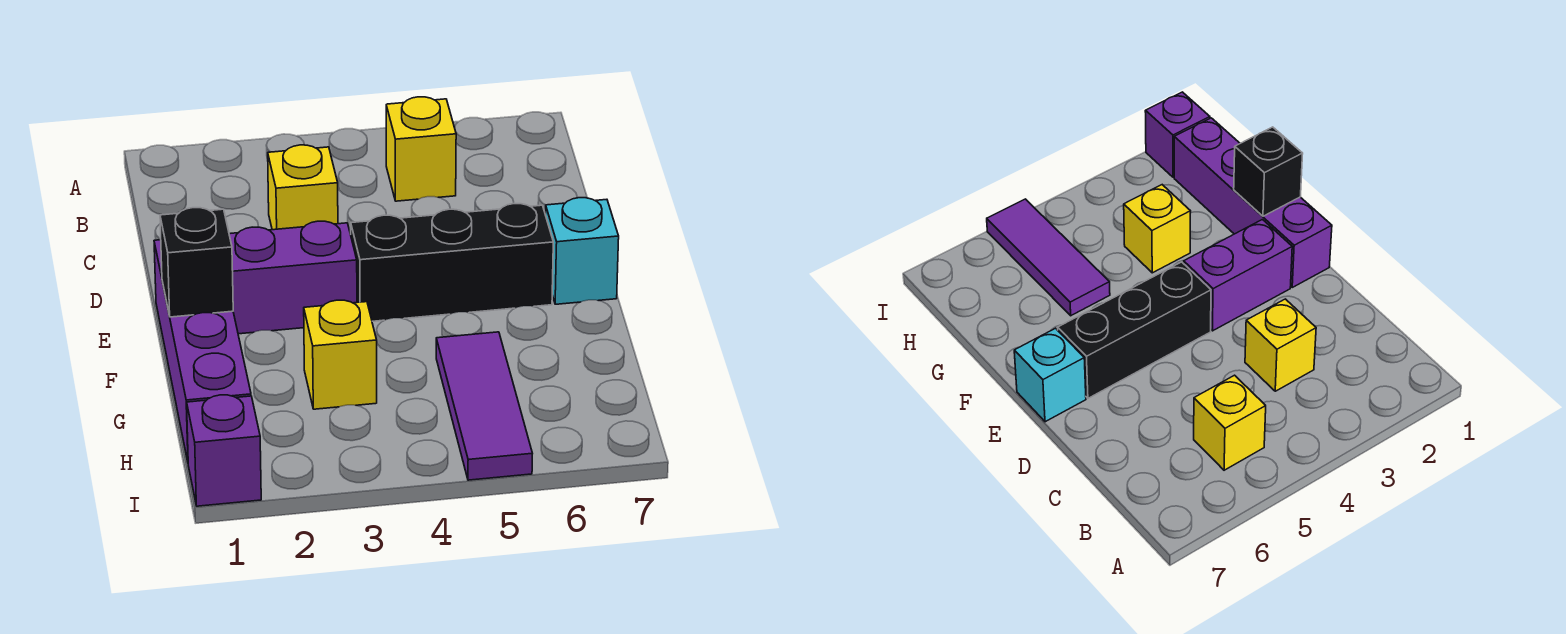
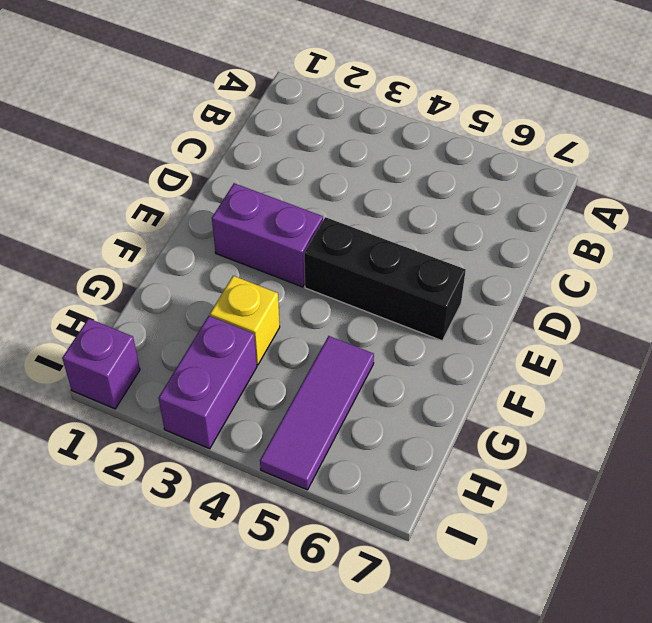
purple brick H3:I3 level 1 -> none
none -> yellow brick B5 level 1
none -> yellow brick C3 level 1

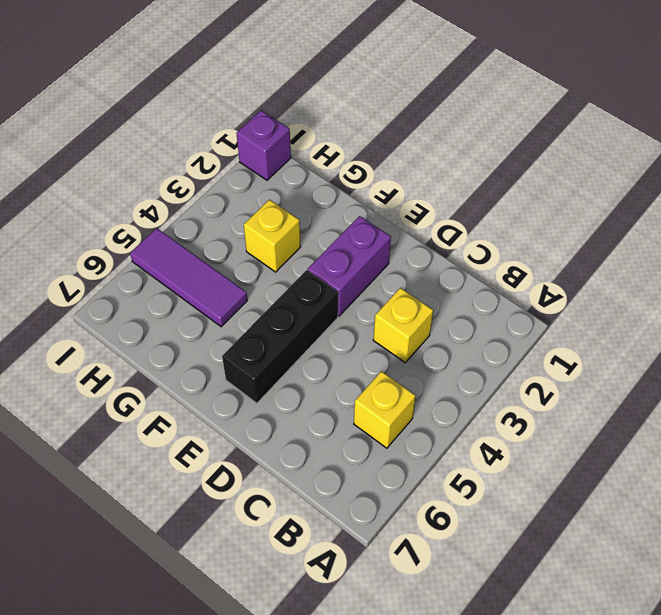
none -> purple brick E1:H1 level 1
none -> cyan brick E7 level 1

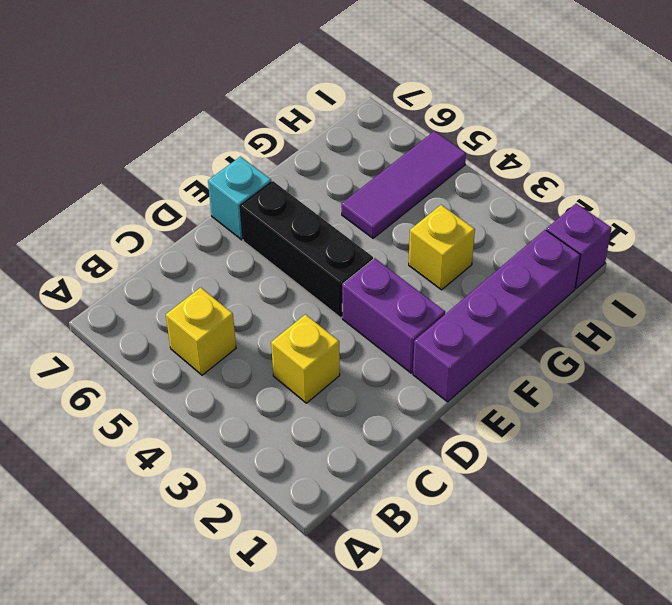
none -> black brick F1 level 2

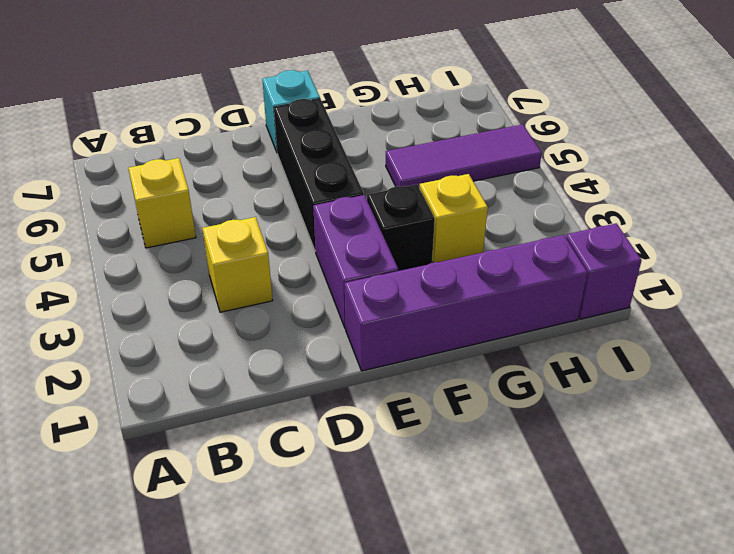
black brick F3 level 1 -> black brick F1 level 2

